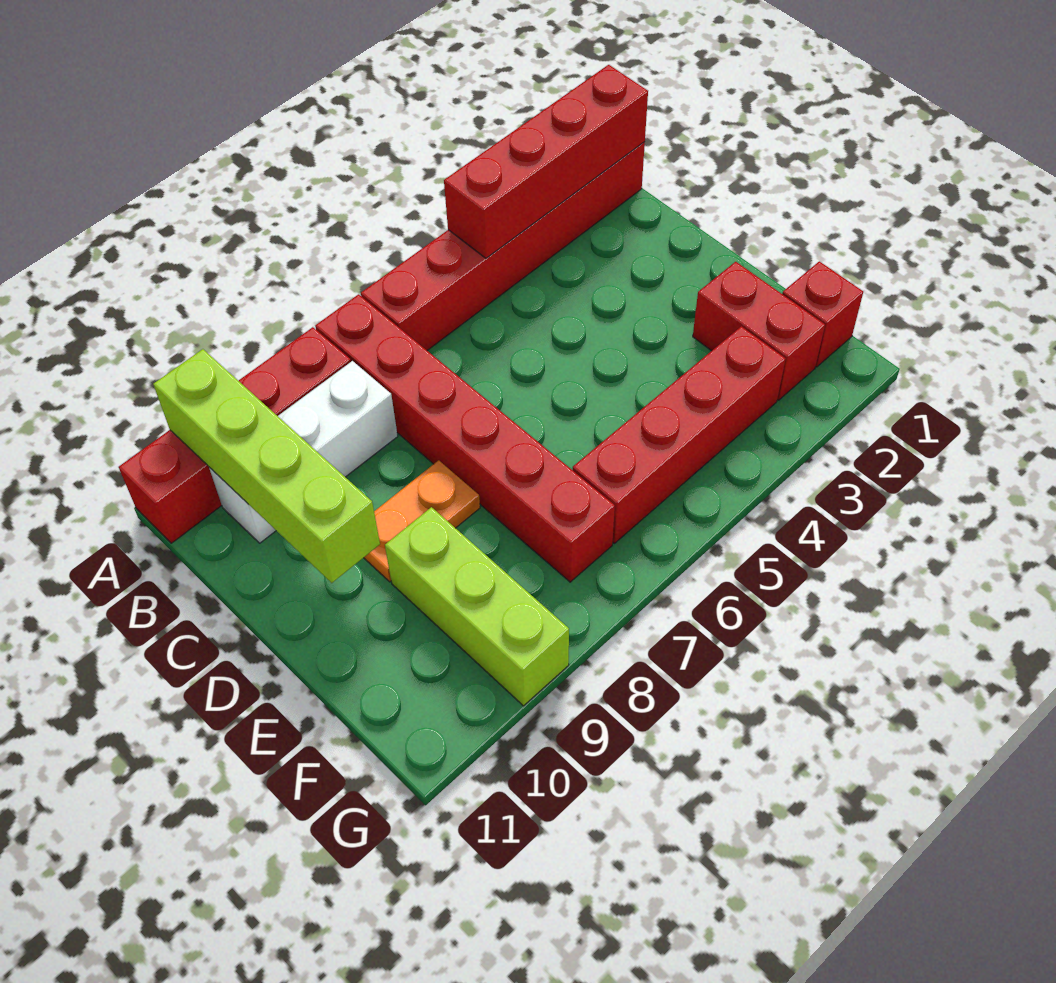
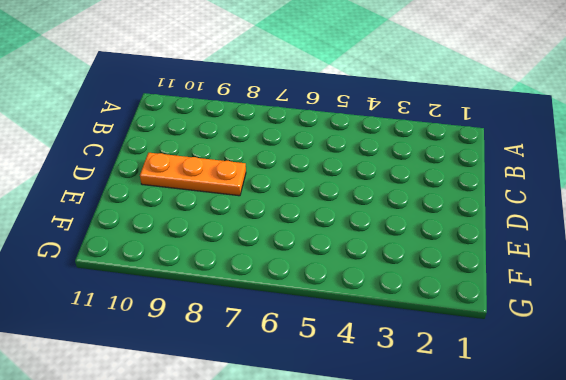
orange plate D8:D10 level 1 -> orange plate D8:D9 level 1
none -> red brick A1:A6 level 1
none -> red brick A7:F7 level 1

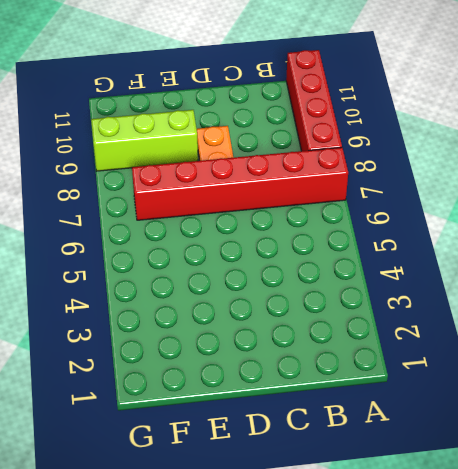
none -> red brick A1:A6 level 1
none -> white brick B8:B10 level 1

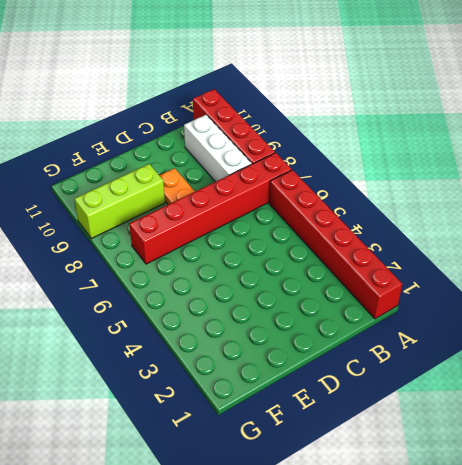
none -> red brick E2:F2 level 1
none -> red brick F1 level 1

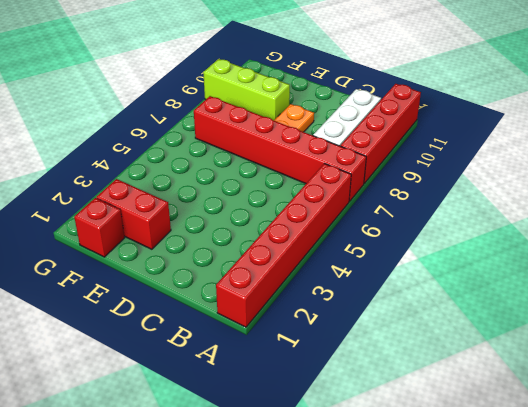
none -> red brick F3:F6 level 1
none -> red brick A1:A4 level 2

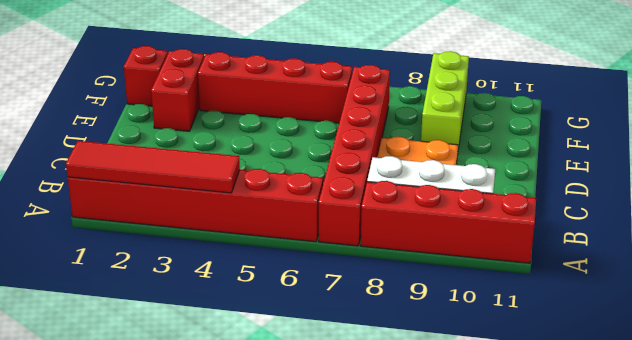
red tile A1:A4 level 2 -> red brick A1:A4 level 2
none -> lime brick A10:D10 level 2

